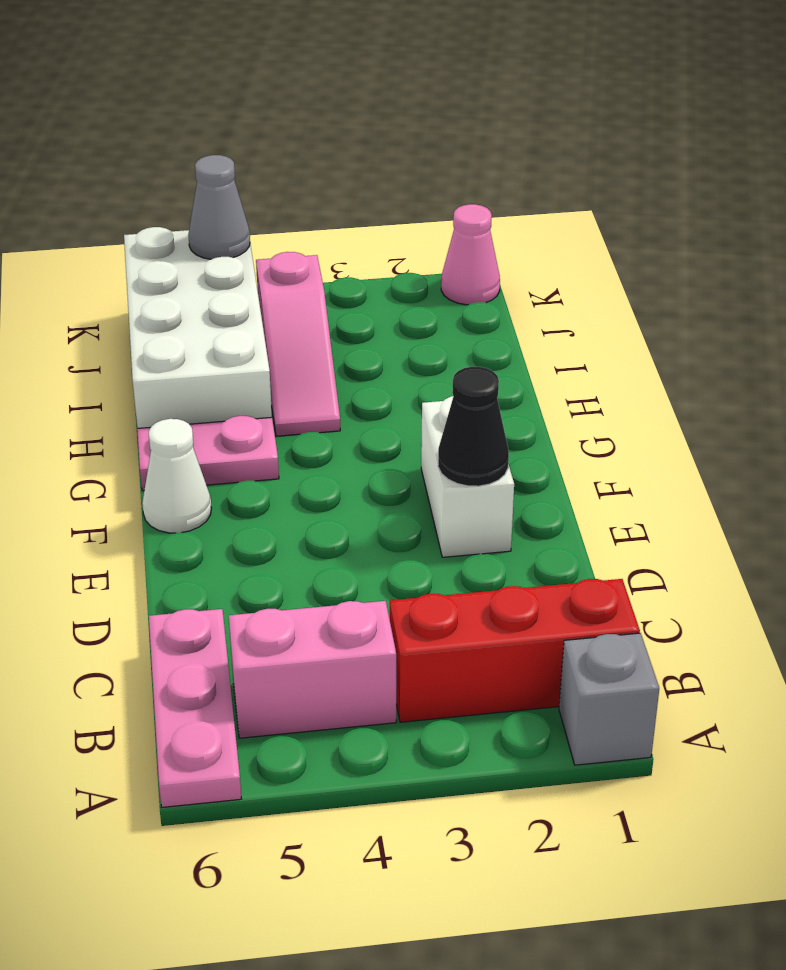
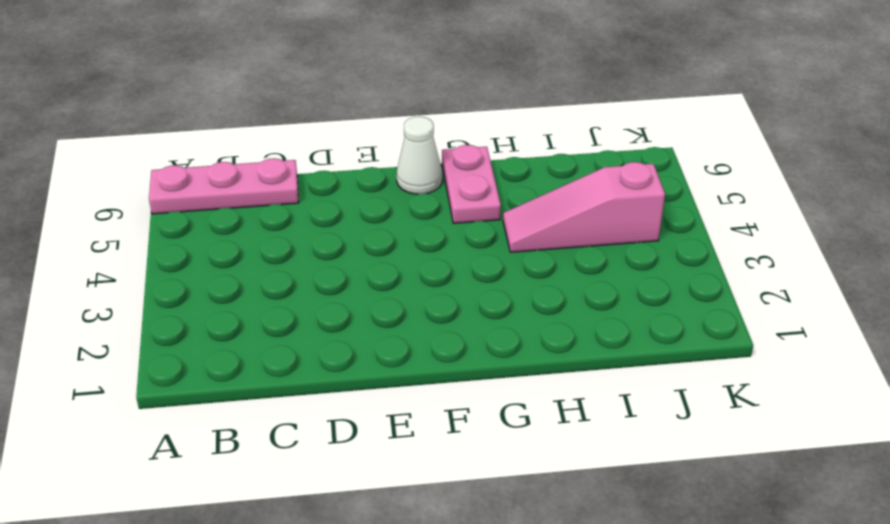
none -> grey brick A1 level 1
none -> red brick B1:B3 level 1
none -> pink brick B4:B5 level 1

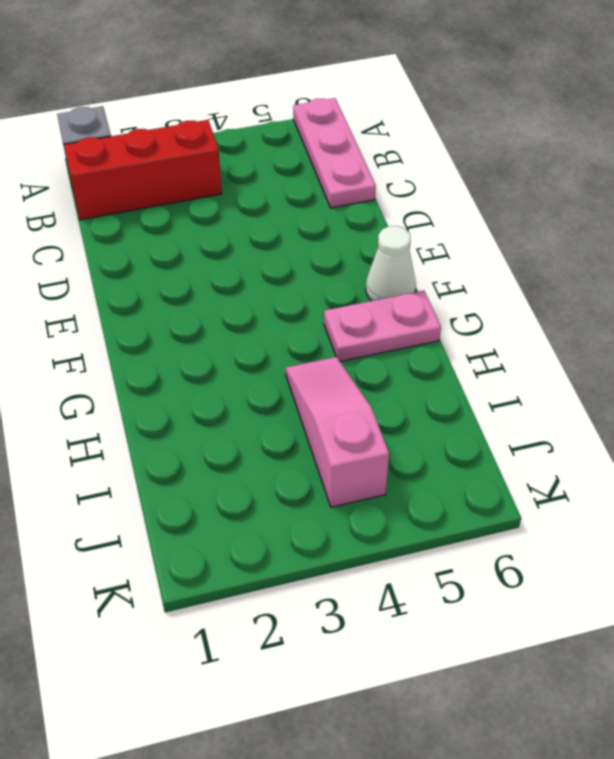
none -> pink brick B4:B5 level 1
none -> white brick E2:F2 level 1
none -> white brick H5:K6 level 1

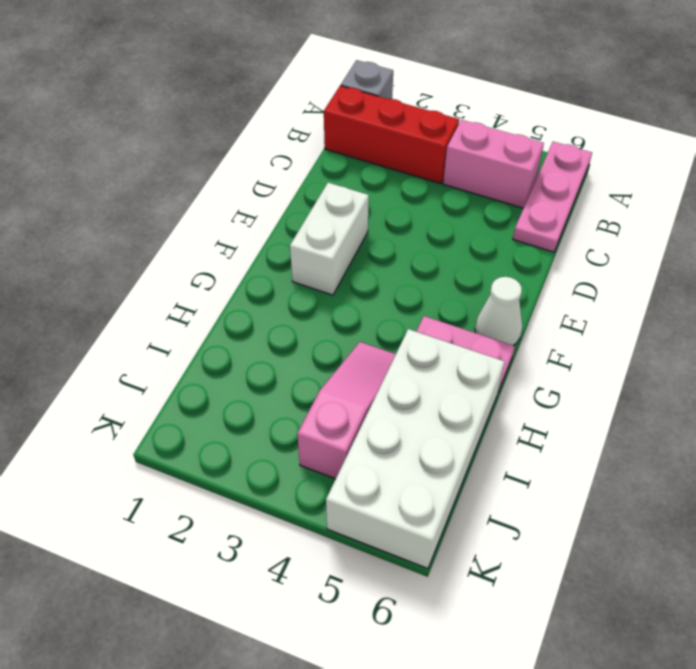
none -> pink cone K1 level 1
none -> black cone E2 level 2
none -> grey cone K5 level 2

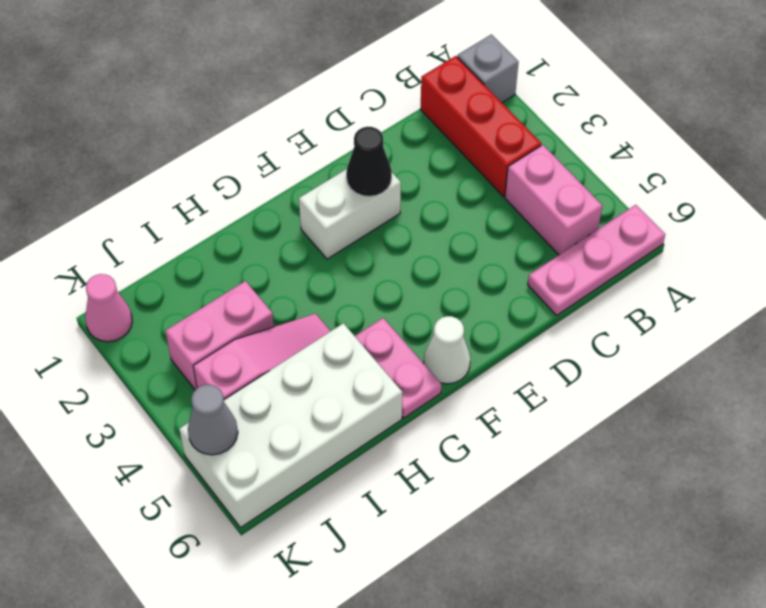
pink brick I3:J3 level 1 -> none

